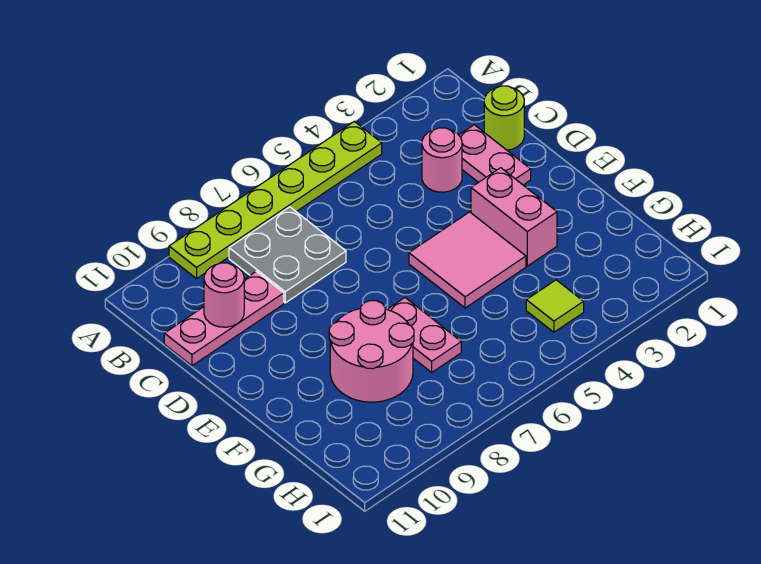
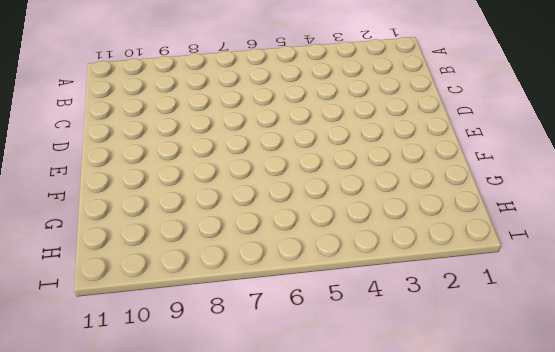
none -> lime plate A4:A9 level 1
none -> grey plate B7:C8 level 1
none -> lime round brick C1 level 1

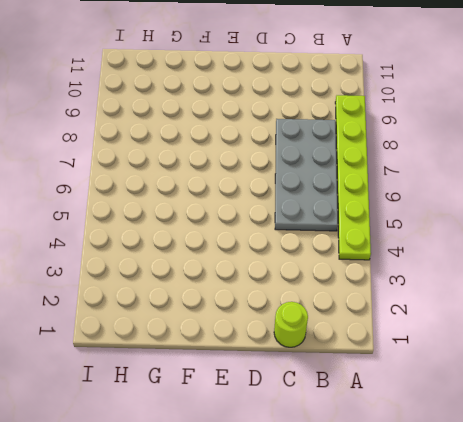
grey plate B5:C8 level 1 -> grey plate B7:C8 level 1
none -> pink plate C2:D2 level 1
none -> pink round brick C3 level 1
none -> pink plate C9:C11 level 1

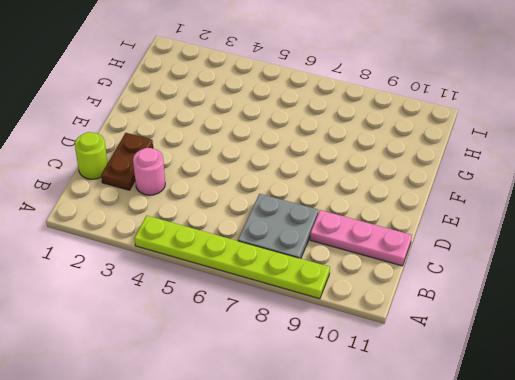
brown plate C2:D2 level 1 -> pink plate C2:D2 level 1
none -> pink brick E3:F3 level 1
none -> pink tile E4:F5 level 1
none -> pink plate F7:G7 level 1

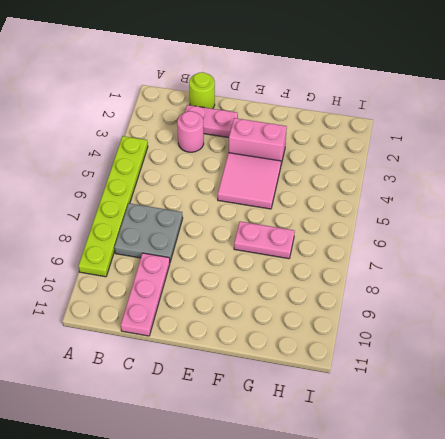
none -> pink round brick F8:G9 level 1
none -> lime tile H4 level 1
none -> pink round brick C10 level 2

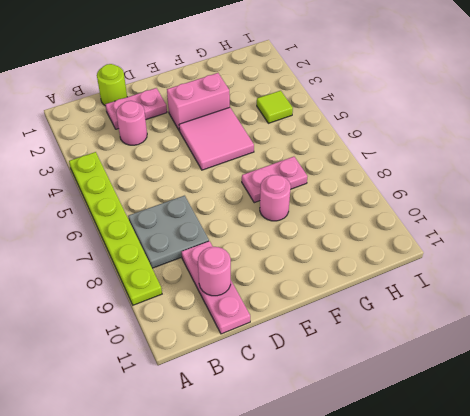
pink round brick F8 level 1 -> pink round brick F8:G9 level 1

